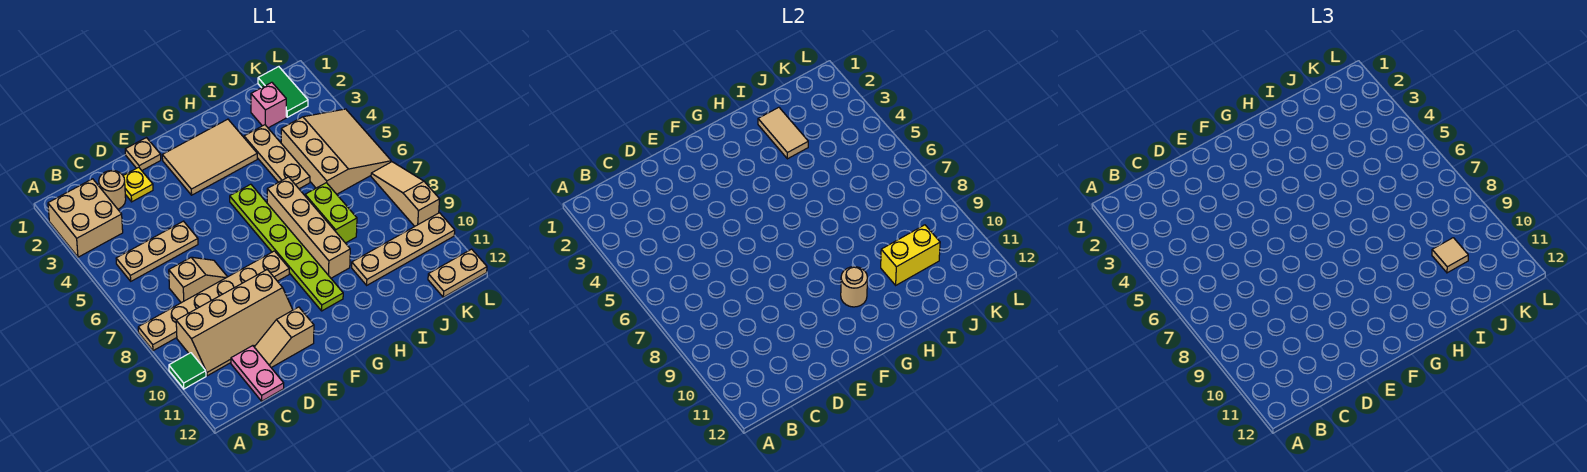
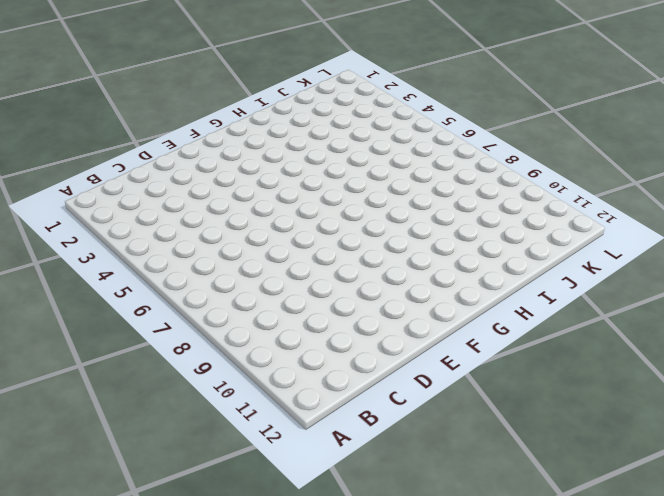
none -> tan brick A2:B3 level 1
none -> tan plate A8:F8 level 1
none -> green tile A10 level 1

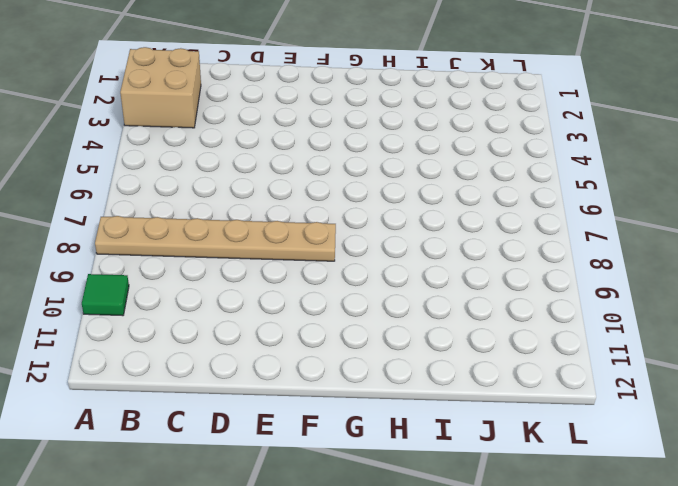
none -> tan plate B5:D5 level 1
none -> tan slope B9:E10 level 1 top 9
none -> tan round brick C2 level 1

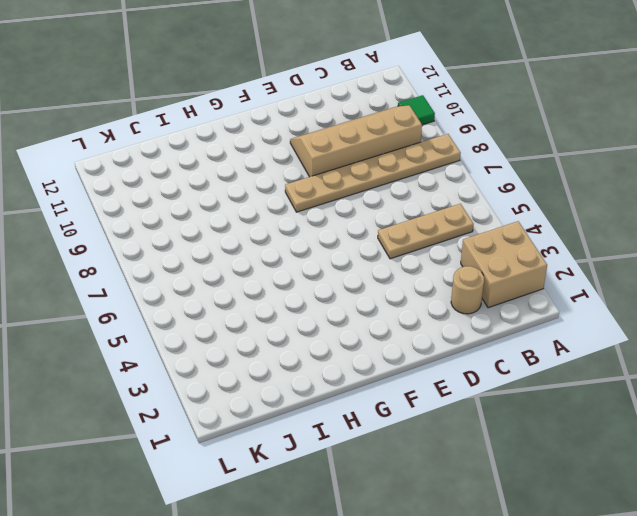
none -> tan slope C7:D7 level 1 top C
none -> pink plate C11:C12 level 1
none -> yellow plate D2 level 1

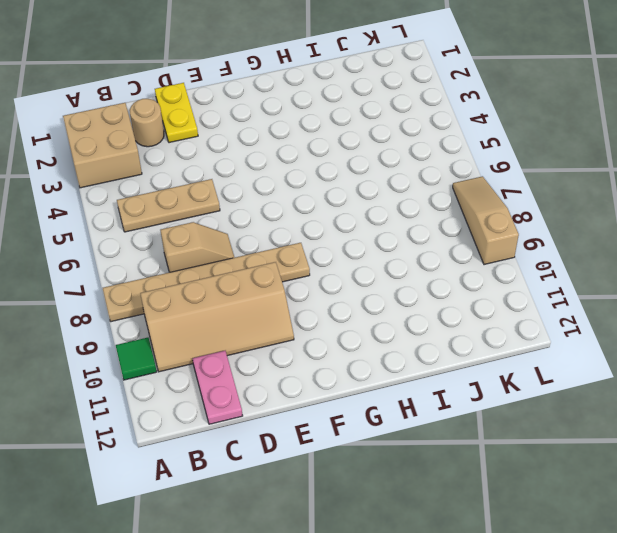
yellow plate D1:D2 level 1 -> yellow plate D2 level 1
none -> tan slope D11:E11 level 1 top E
none -> tan plate E1 level 1
none -> tan tile F2:H3 level 1

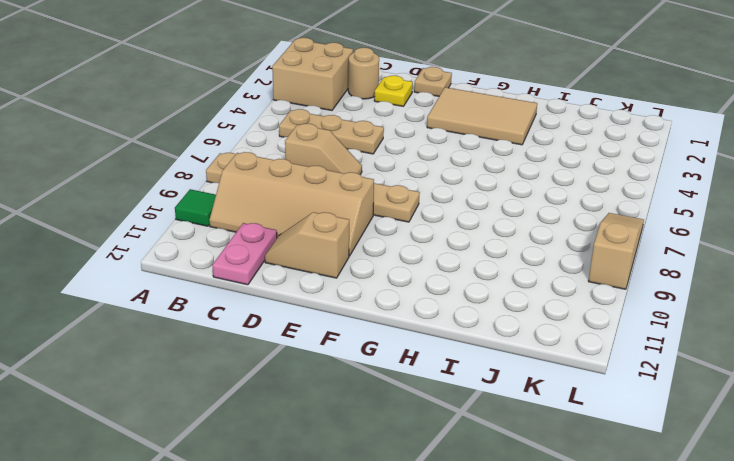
none -> lime plate G5:G10 level 1
none -> tan brick H6:H9 level 1
none -> tan plate I3:I5 level 1

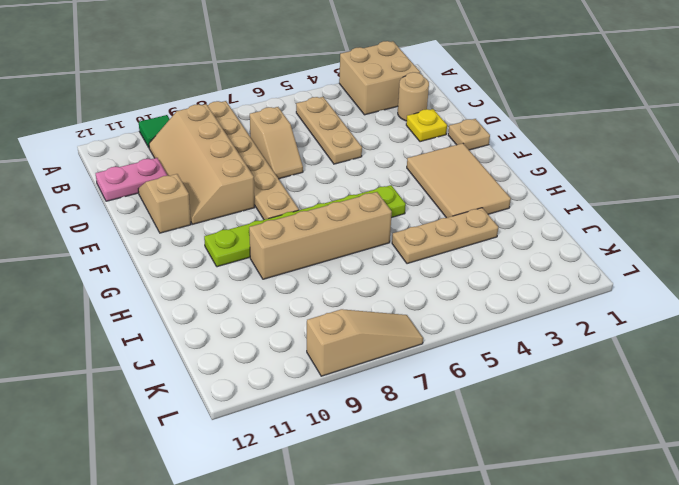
none -> lime brick I7:I8 level 1
none -> tan plate I10:L10 level 1
none -> pink brick J2 level 1

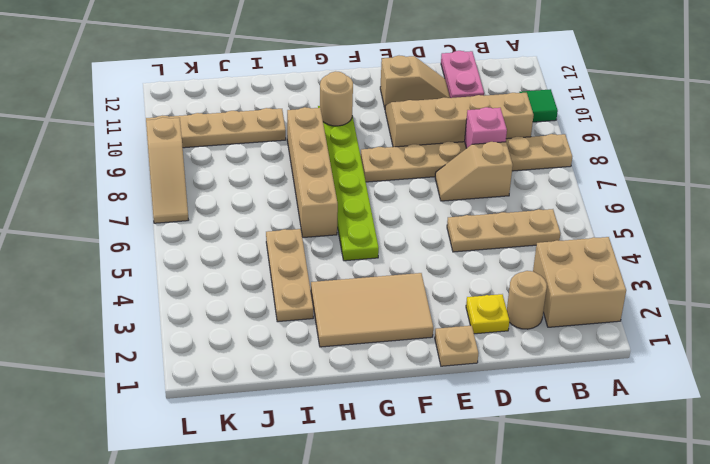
pink brick C8 level 2 -> pink brick J2 level 1
none -> lime brick I7:I8 level 1
none -> tan slope J4:L6 level 1 top J
none -> green tile K1:K2 level 1

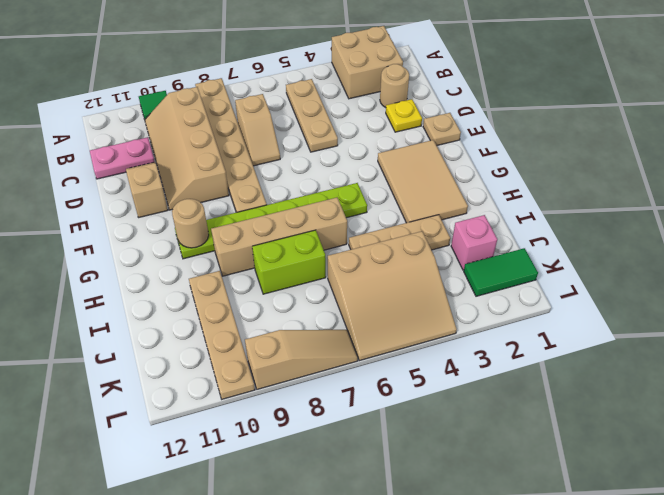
none -> tan plate K12:L12 level 1
none -> tan tile I2:I3 level 2
none -> yellow brick I10:J10 level 2

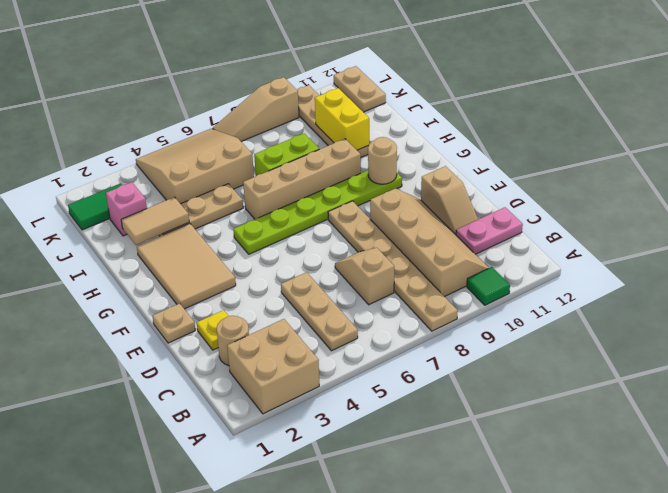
none -> tan tile J10 level 3

